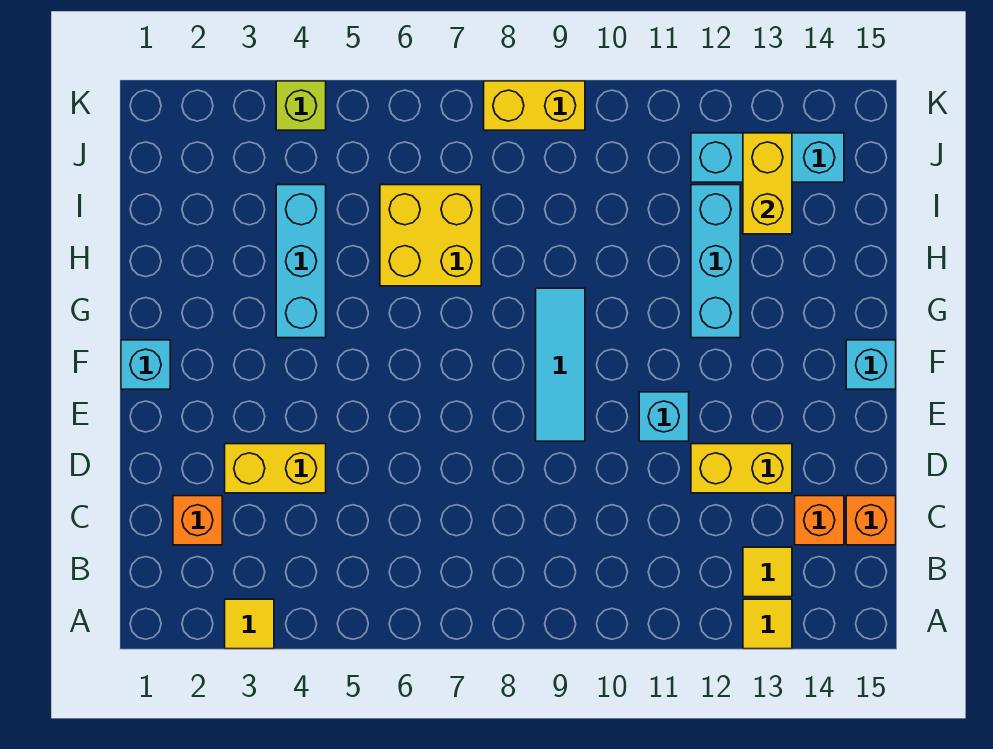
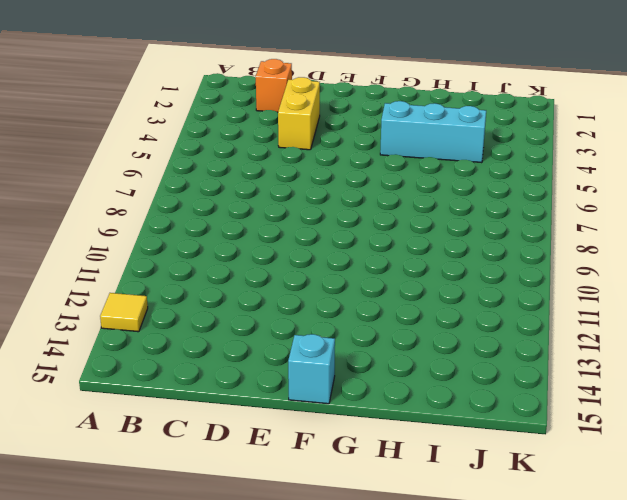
none -> yellow tile A3 level 1
none -> yellow tile B13 level 1
none -> orange brick C14 level 1

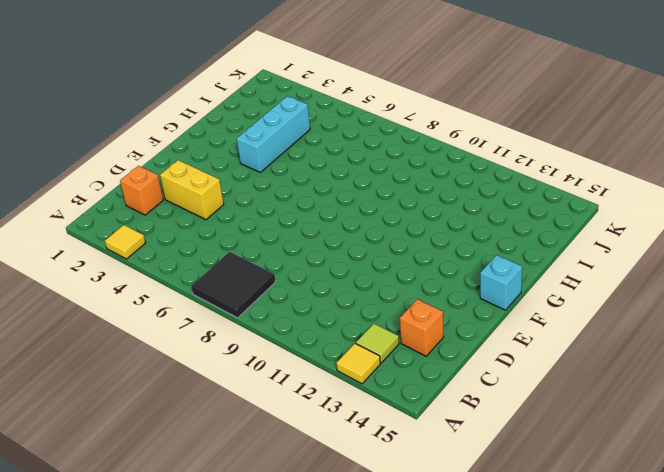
black tile A7:B8 level 1 -> none
lime tile B13 level 1 -> yellow tile B13 level 1
none -> orange brick C15 level 1
none -> yellow brick D12:D13 level 1
none -> cyan tile E9:G9 level 1

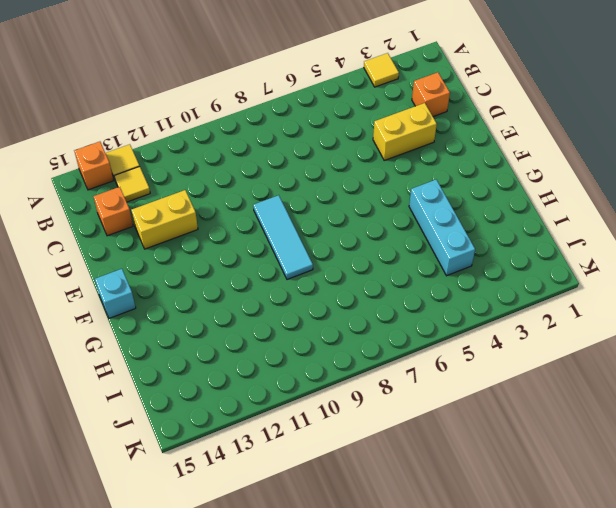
orange brick A14 level 1 -> orange brick C15 level 1
none -> cyan brick E11 level 1
none -> cyan brick F1 level 1
none -> cyan brick G12:I12 level 1

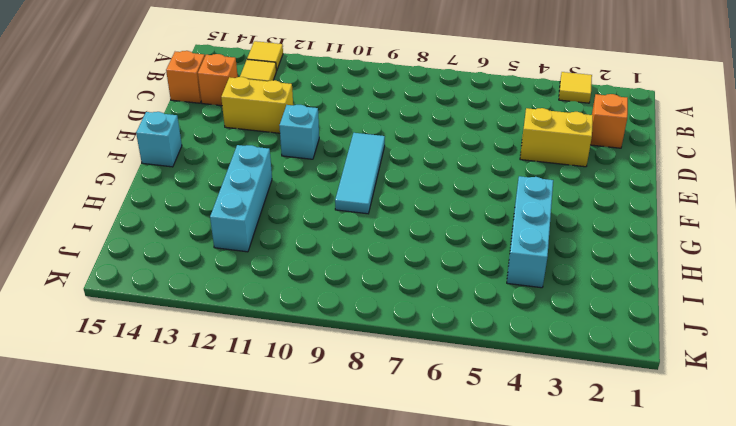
none -> cyan brick F1 level 1
none -> yellow brick H6:I7 level 1
none -> cyan brick J12:J14 level 1

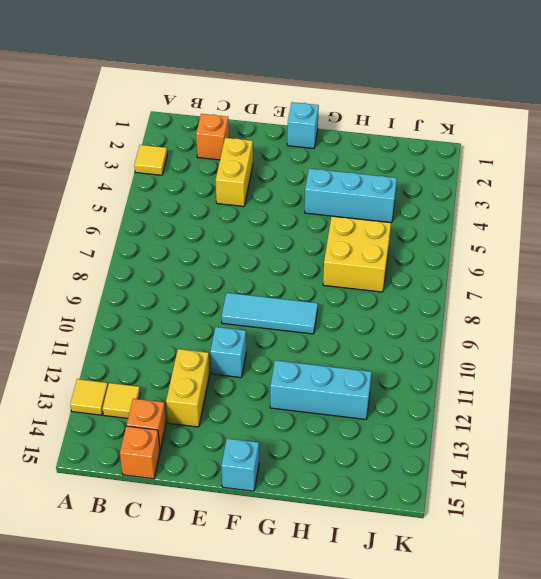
none -> cyan brick J12:J14 level 1
none -> lime brick K4 level 1
none -> yellow brick K8:K9 level 1

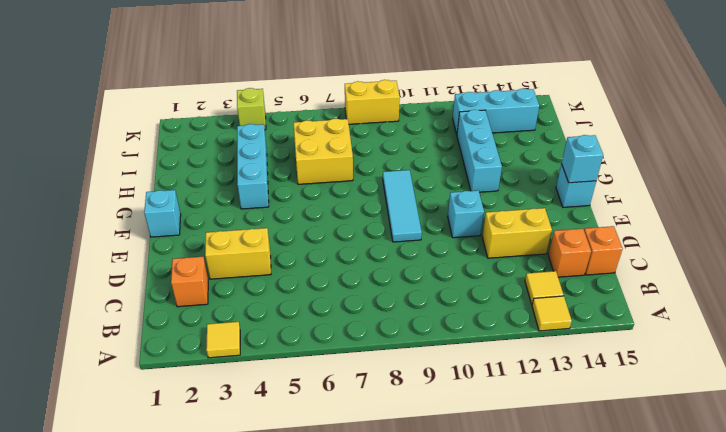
cyan brick F15 level 2 -> none
none -> yellow brick I13:J13 level 2

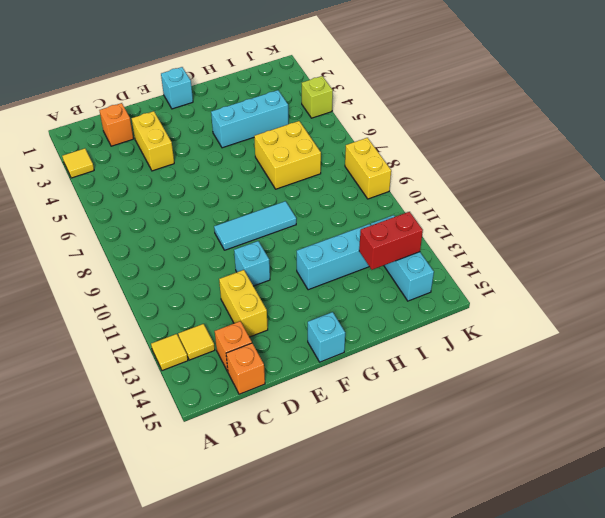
red brick I13:J13 level 2 -> yellow brick I13:J13 level 2

